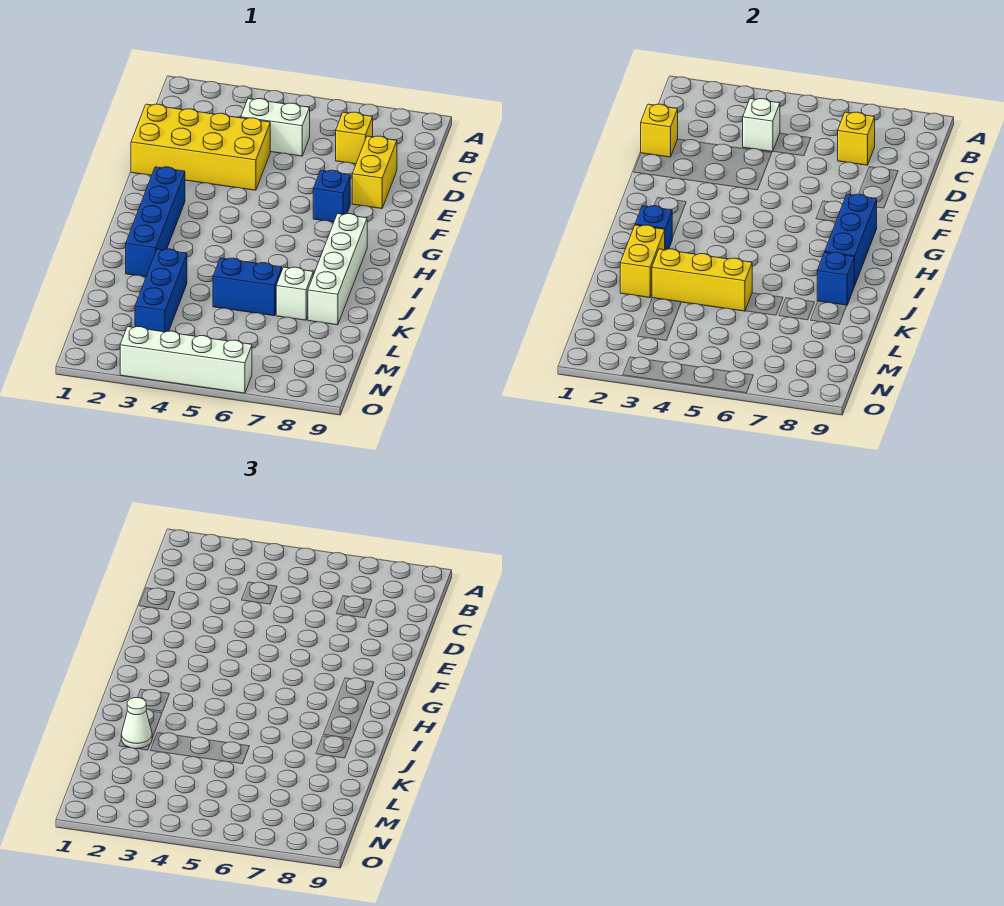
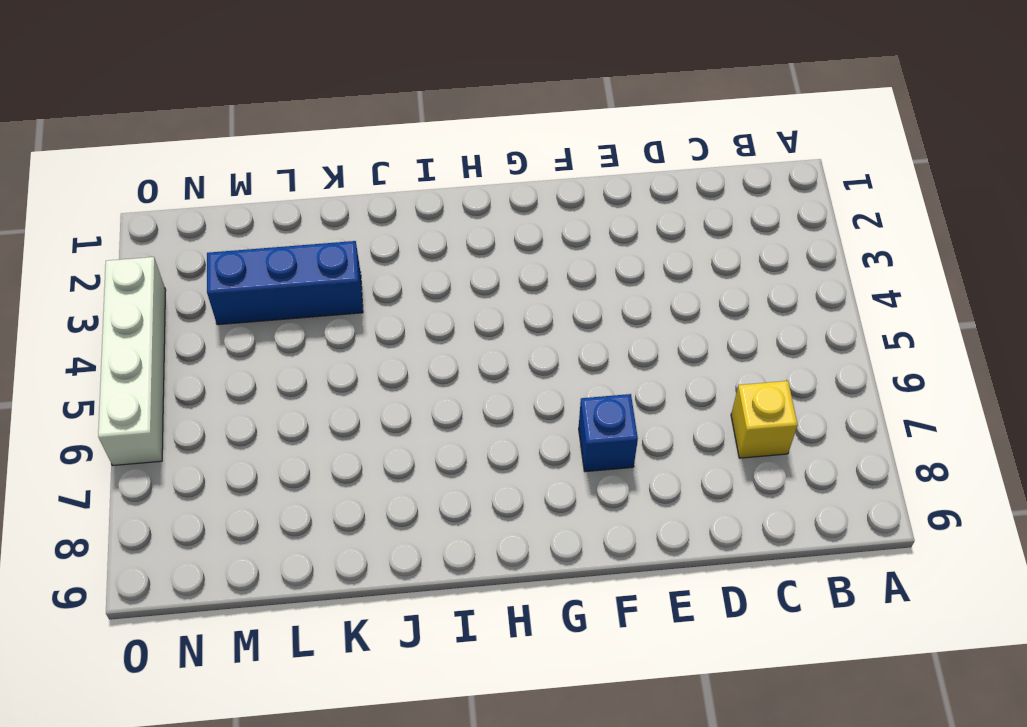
none -> white brick C4:C5 level 1
none -> yellow brick D1:E4 level 1
none -> yellow brick D8:E8 level 1

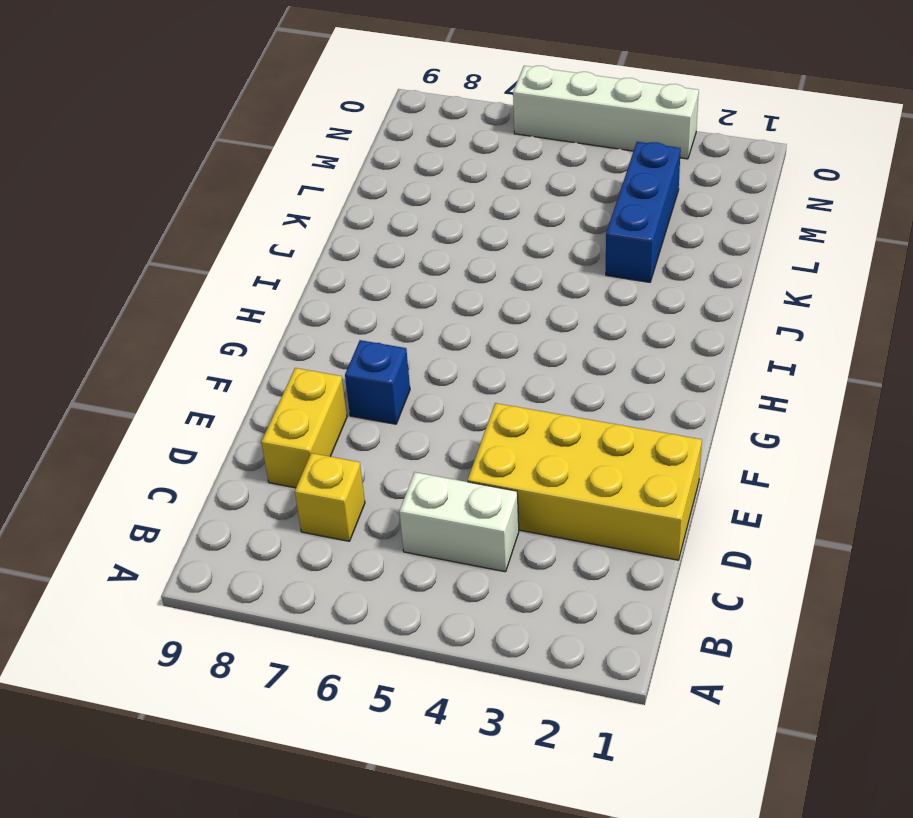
none -> blue brick G2:J2 level 1
none -> white brick H8:K8 level 1
none -> blue brick K5:K6 level 1

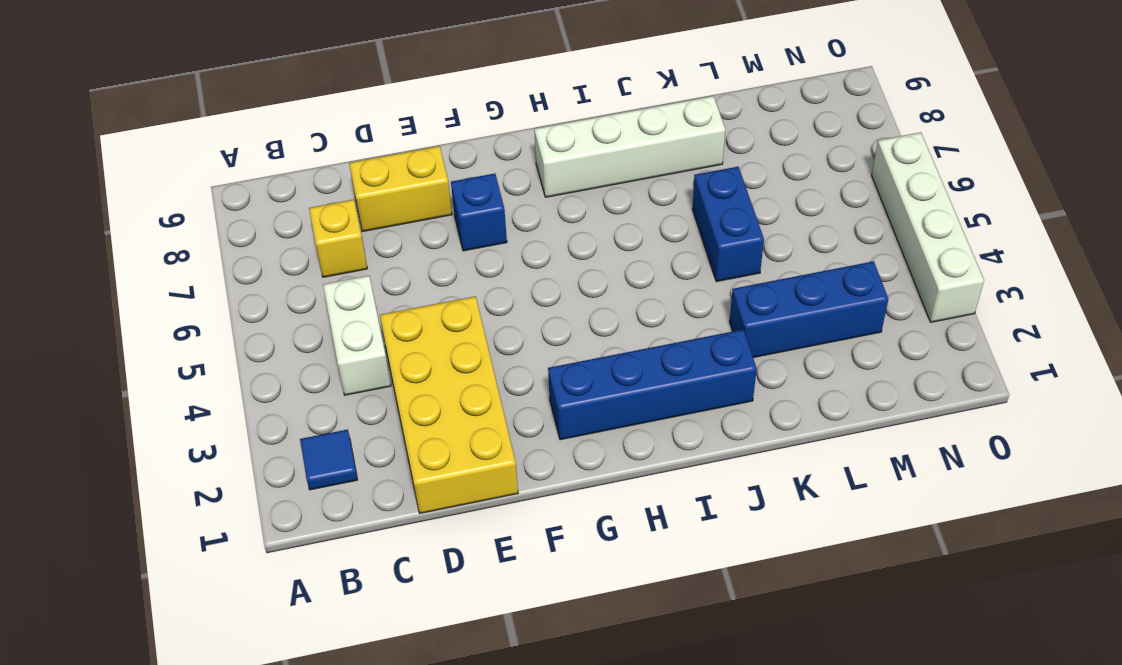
blue tile B2 level 1 -> none
none -> white brick K7 level 1
none -> white brick C4 level 2
none -> yellow brick C7 level 2

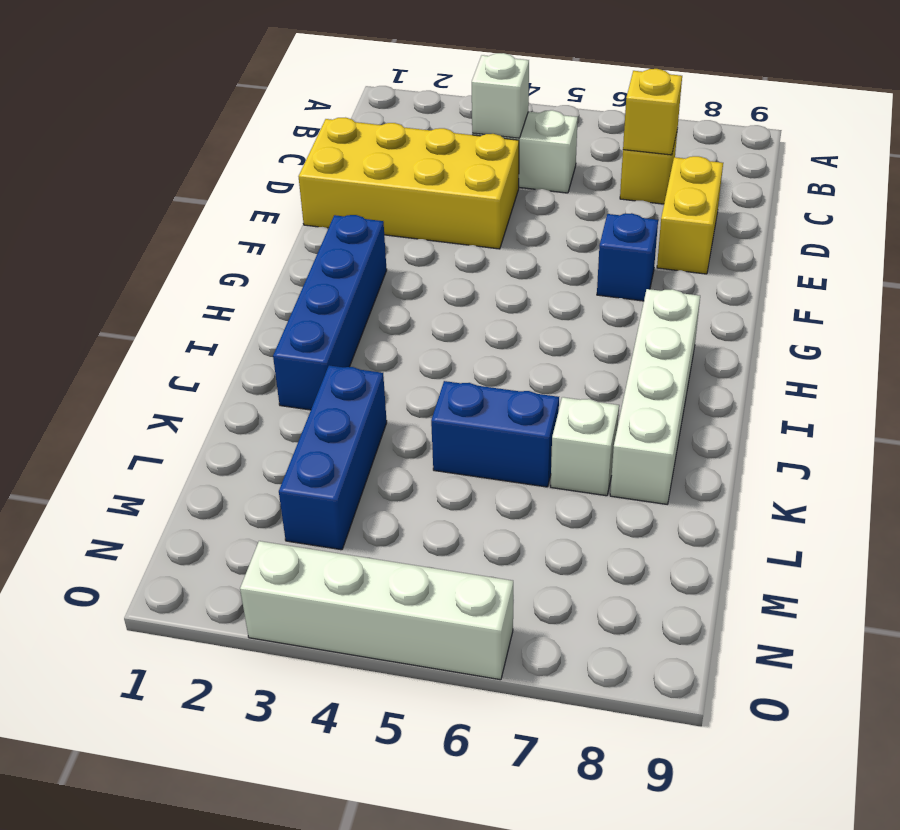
none -> yellow brick D1 level 2
none -> blue brick G8:I8 level 2
none -> blue brick I2 level 2

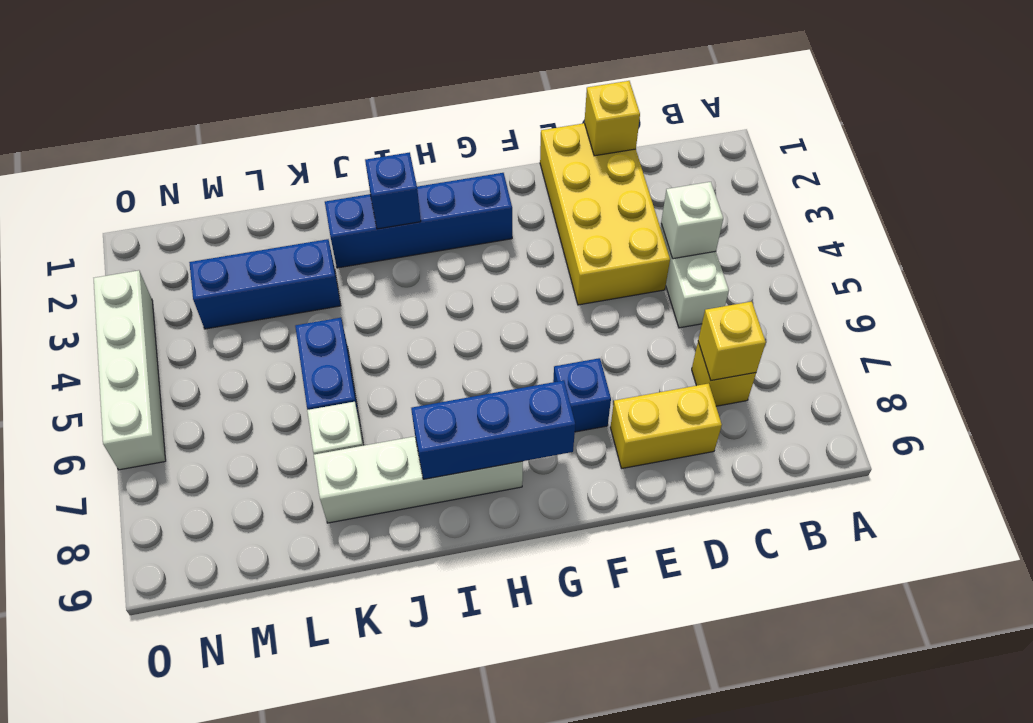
none -> yellow brick J2:K2 level 2
none -> blue brick J8 level 2
none -> yellow brick K3:K5 level 2

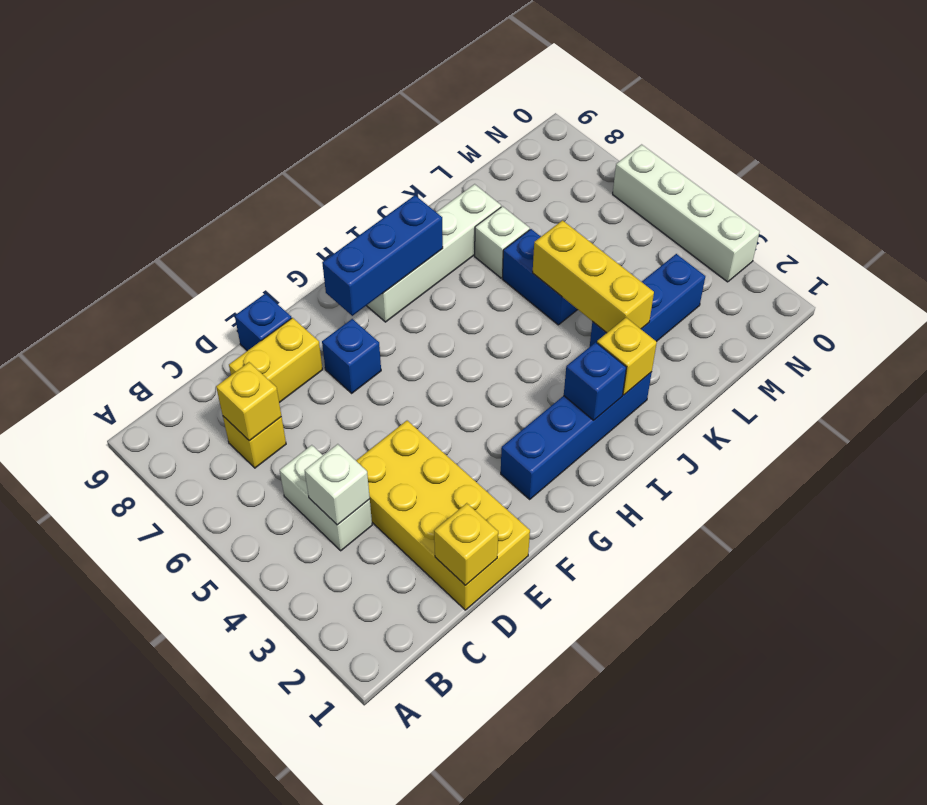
blue brick E9 level 1 -> blue brick J8 level 2
yellow brick J2 level 2 -> yellow brick J2:K2 level 2
none -> white cone K2 level 3

